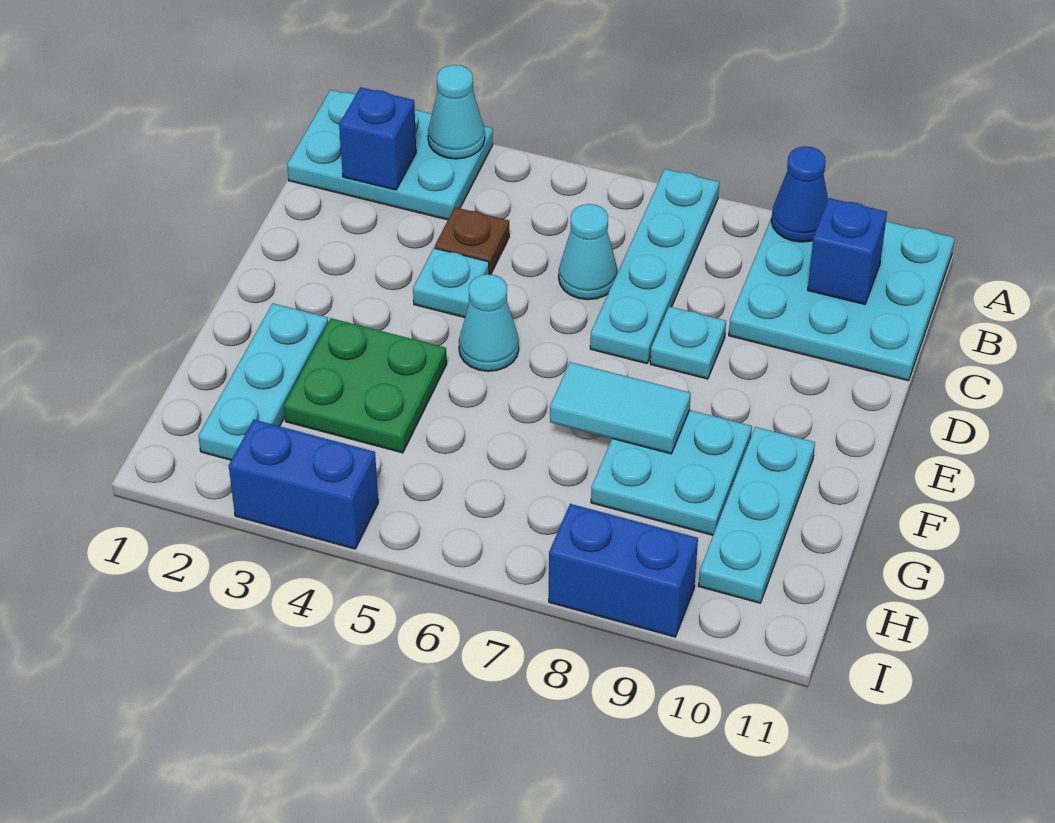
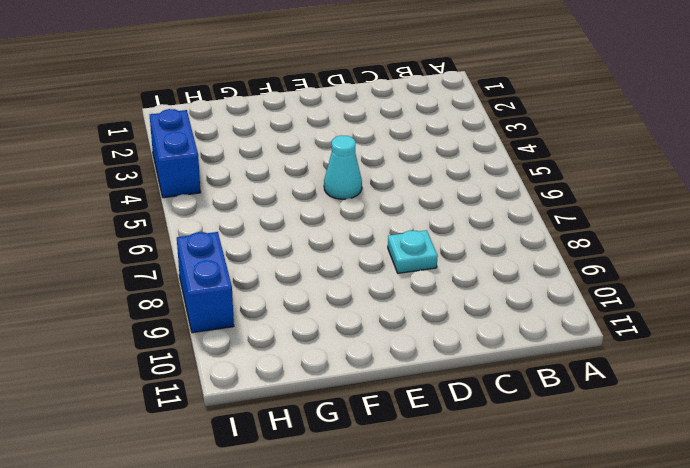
none -> cyan plate A1:B3 level 1
none -> cyan plate A7:D7 level 1
none -> cyan plate A9:C11 level 1

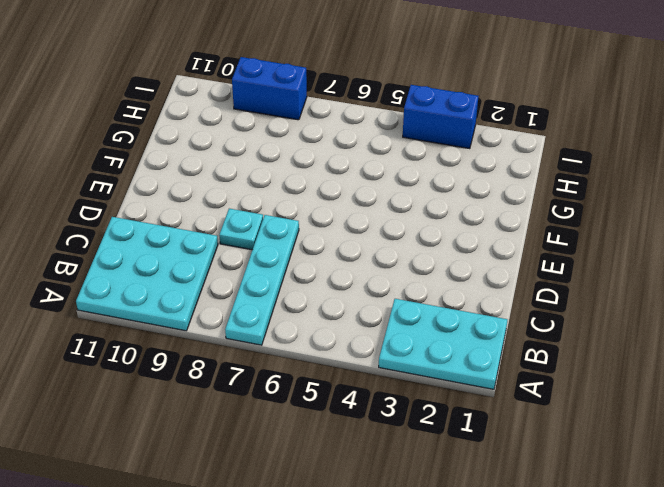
none -> brown plate C4 level 1
none -> cyan cone C6 level 1
none -> cyan plate D4 level 1

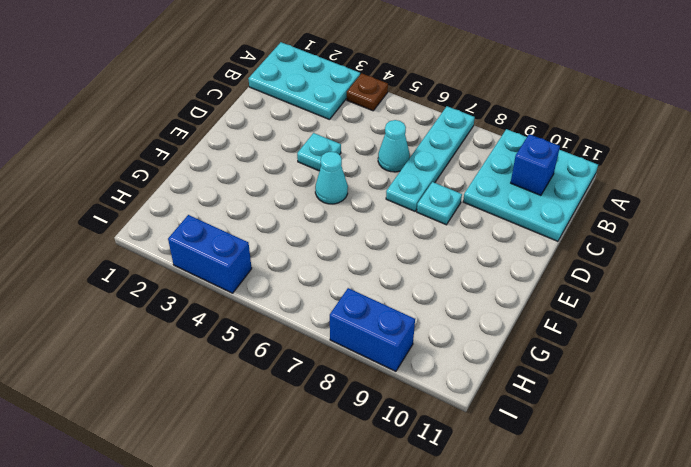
brown plate A4 level 1 -> brown plate C4 level 1
none -> cyan plate F2:H2 level 1
none -> green plate F3:G4 level 1
none -> cyan plate F8:G9 level 1

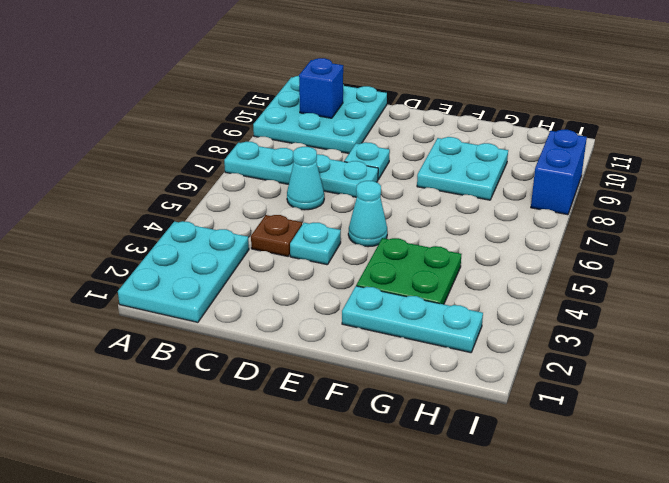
none -> cyan plate F10:H10 level 1
none -> blue brick I3:I4 level 1
none -> cyan cone A3 level 2

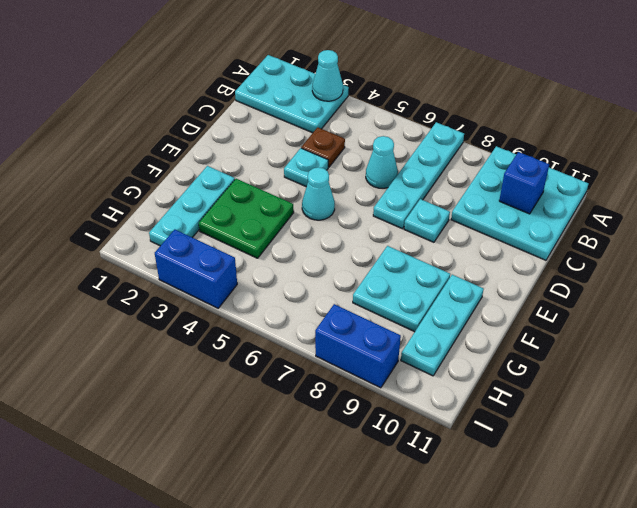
none -> blue cone A9 level 2
none -> blue brick B2 level 2
none -> cyan tile F7:F8 level 2

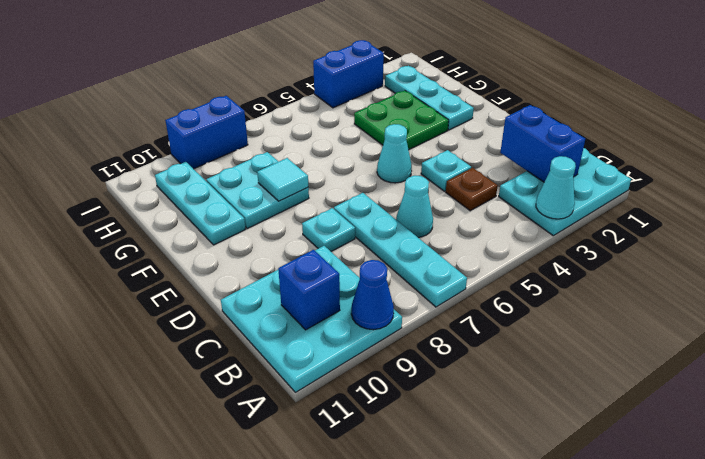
blue brick B2:C2 level 2 -> blue brick B2 level 2
cyan tile F8 level 2 -> cyan tile F7:F8 level 2

